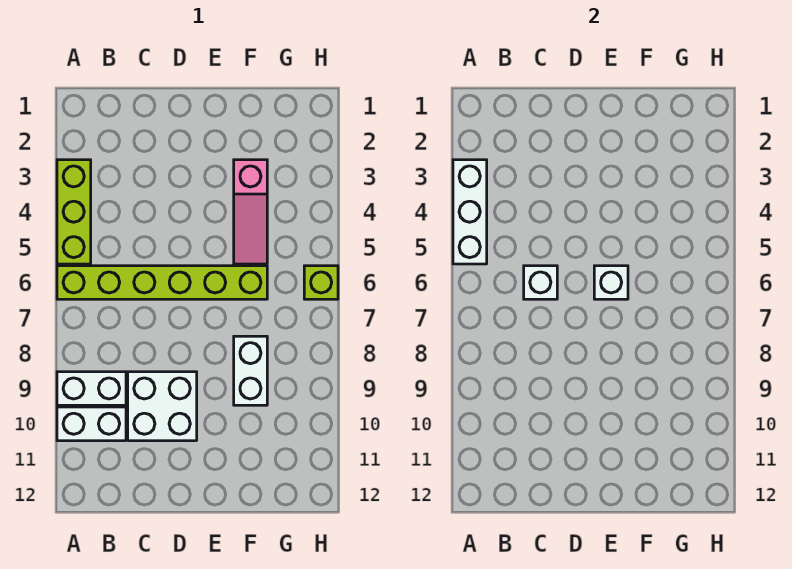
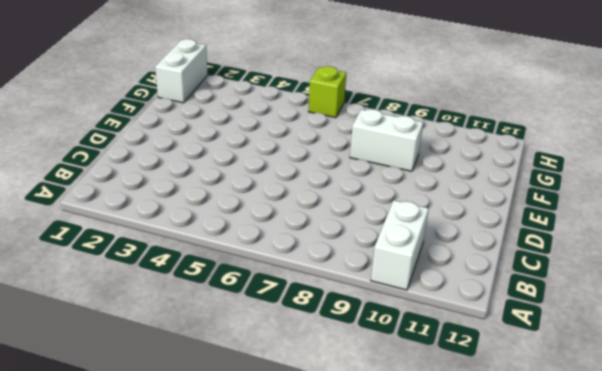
white brick G1:H1 level 1 -> white brick A9:B9 level 1
none -> lime brick A3:A5 level 1
none -> lime brick A6:F6 level 1

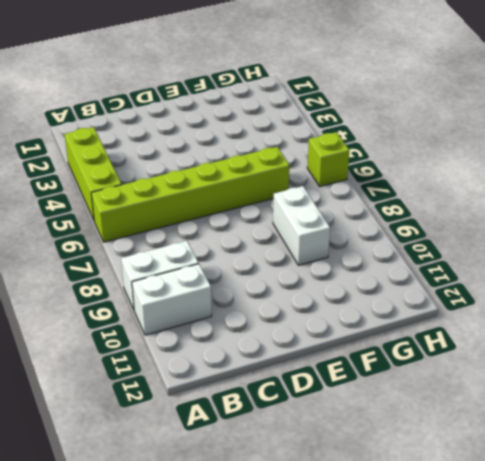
none -> white brick C9:D10 level 1
none -> pink slope F3:F5 level 1 top 3

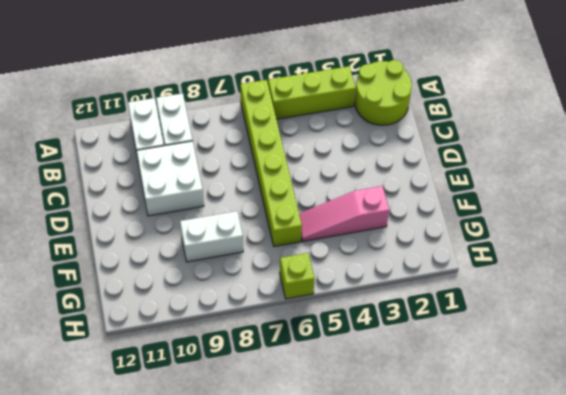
lime round brick A1:B2 level 1 -> none
none -> white brick A3:A5 level 2
none -> white brick C6 level 2

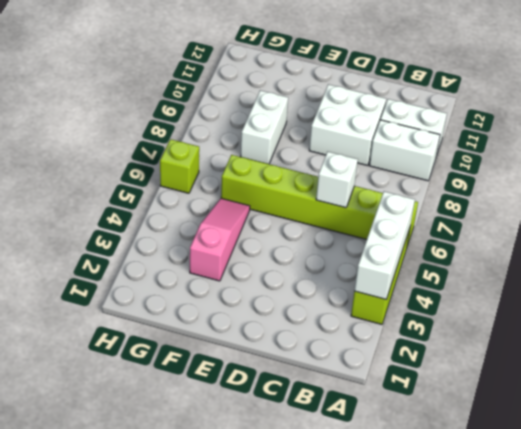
none -> white brick E6 level 2

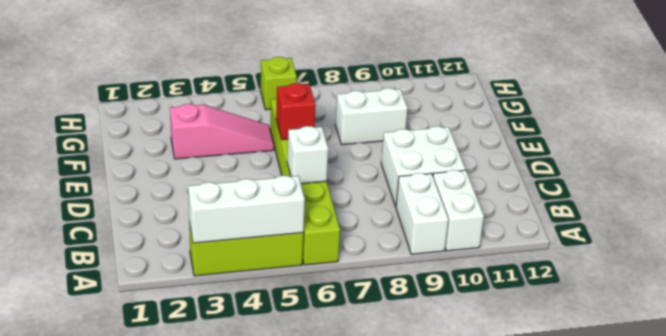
red brick E6 level 2 -> white brick E6 level 2

